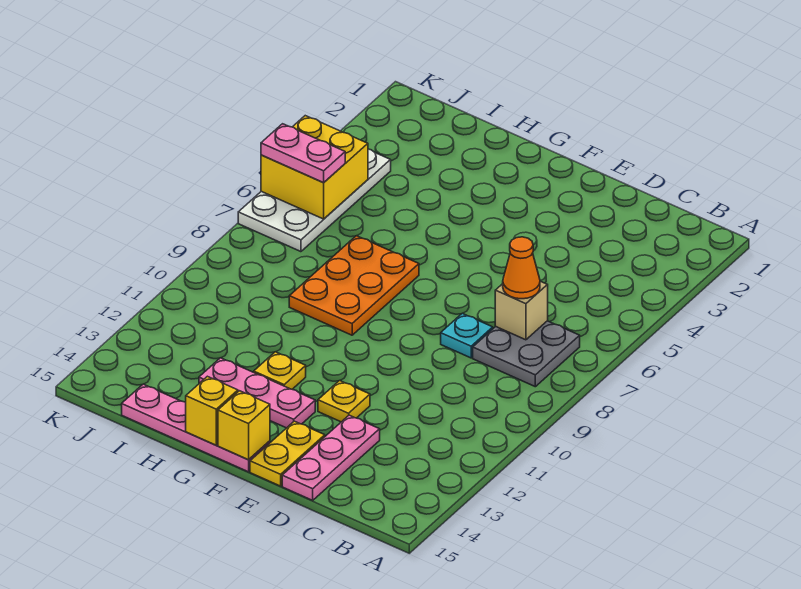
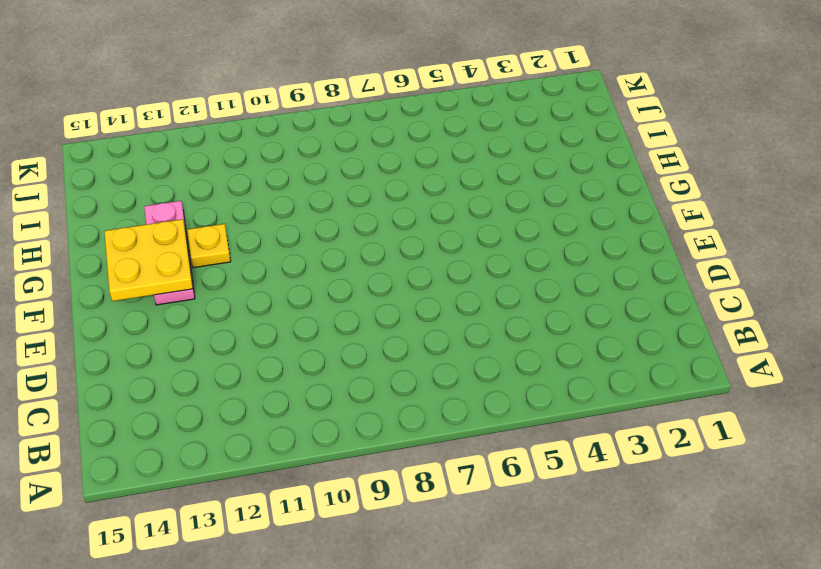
yellow plate F13:G14 level 2 -> none
none -> grey plate B7:C8 level 1
none -> cyan plate D8 level 1
none -> pink plate D13:D15 level 1

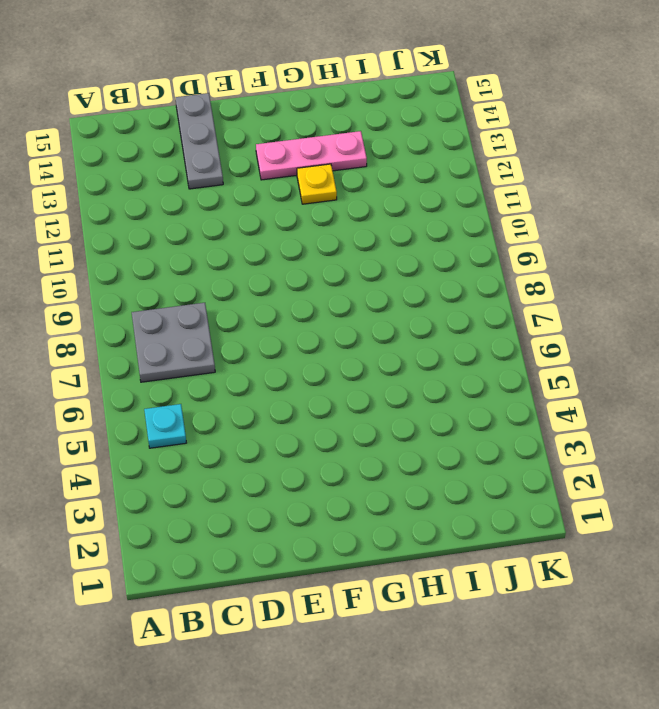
cyan plate B5 level 1 -> cyan plate D8 level 1
grey plate D13:D15 level 1 -> pink plate D13:D15 level 1
none -> yellow plate E12 level 1
none -> yellow plate E14:E15 level 1
none -> pink plate F15:I15 level 1

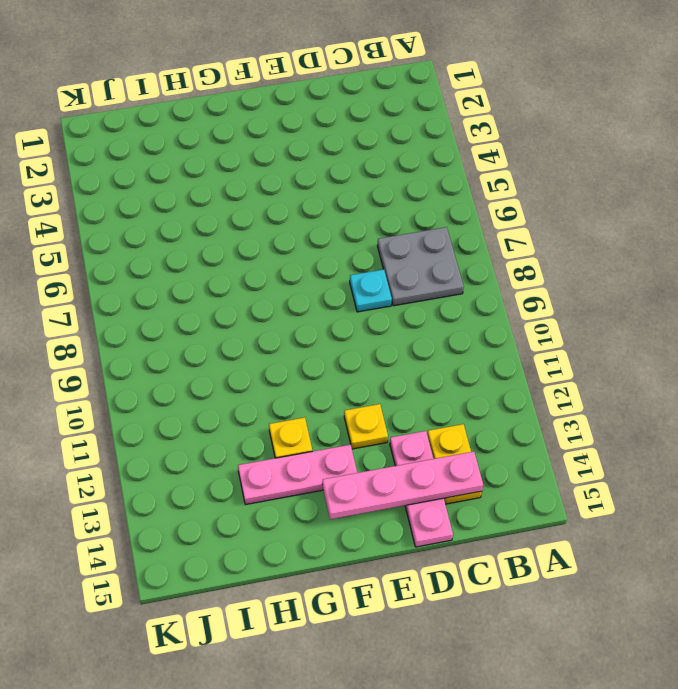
yellow plate C13:C14 level 1 -> yellow plate E14:E15 level 1
pink plate C14:F14 level 2 -> pink plate F15:I15 level 1
none -> orange plate G7:H9 level 1
none -> white plate J4:K7 level 1
none -> tan brick C7 level 2

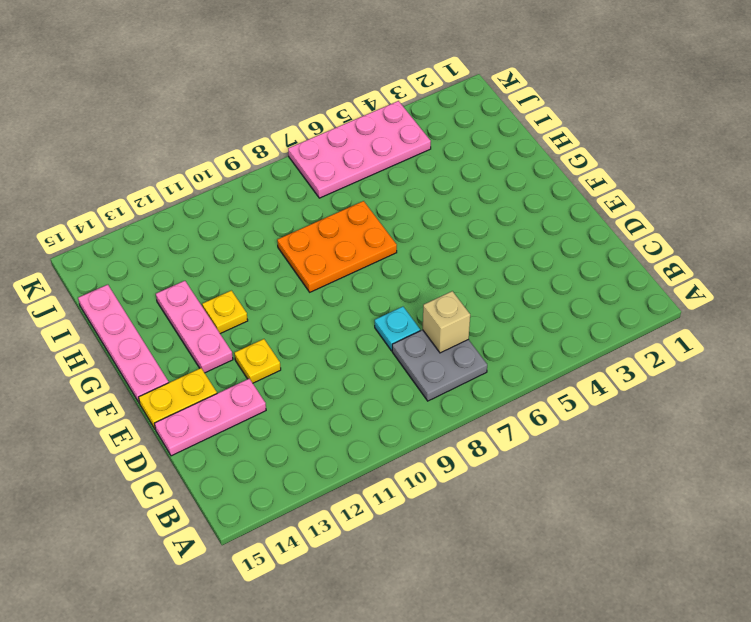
pink plate J4:K7 level 1 -> white plate J4:K7 level 1
none -> yellow brick F15 level 2
none -> yellow brick G15 level 2
none -> yellow brick J5:K6 level 2

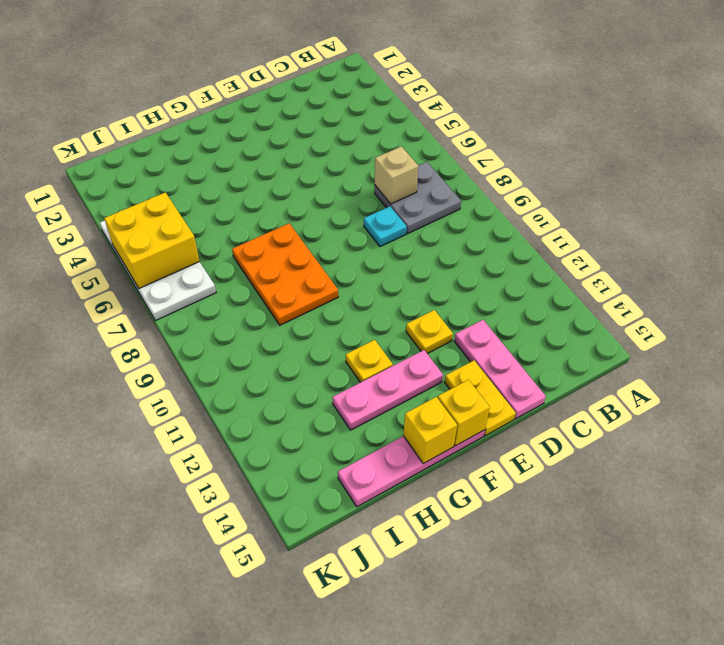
none -> orange cone C7 level 3
none -> pink plate J6:K6 level 3

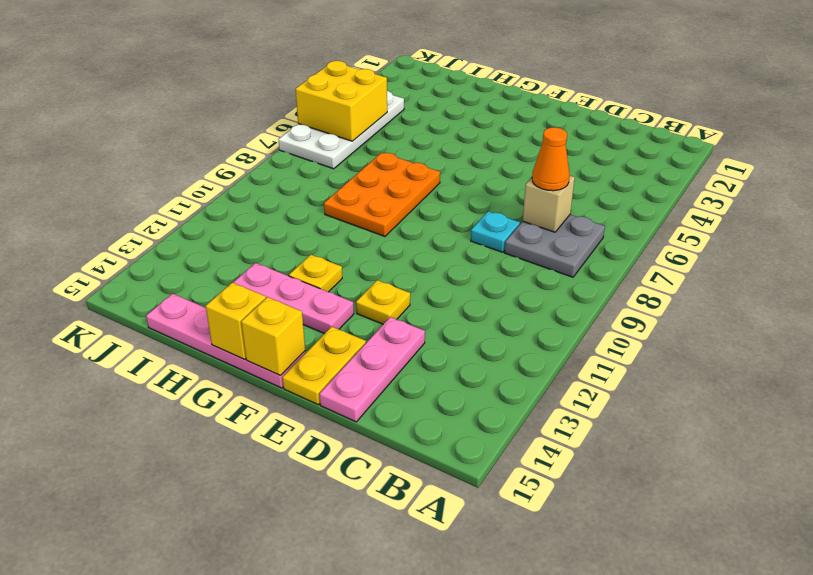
none -> pink plate J6:K6 level 3

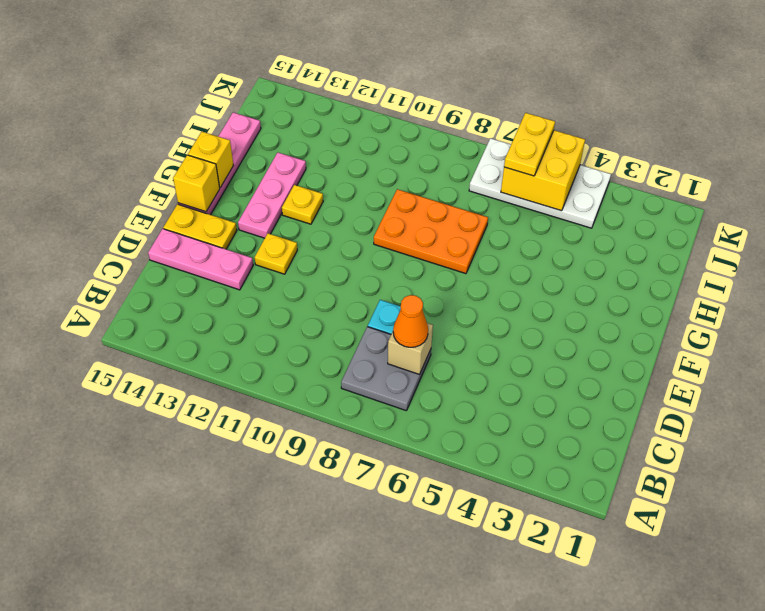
yellow plate J6:K6 level 3 -> pink plate J6:K6 level 3

